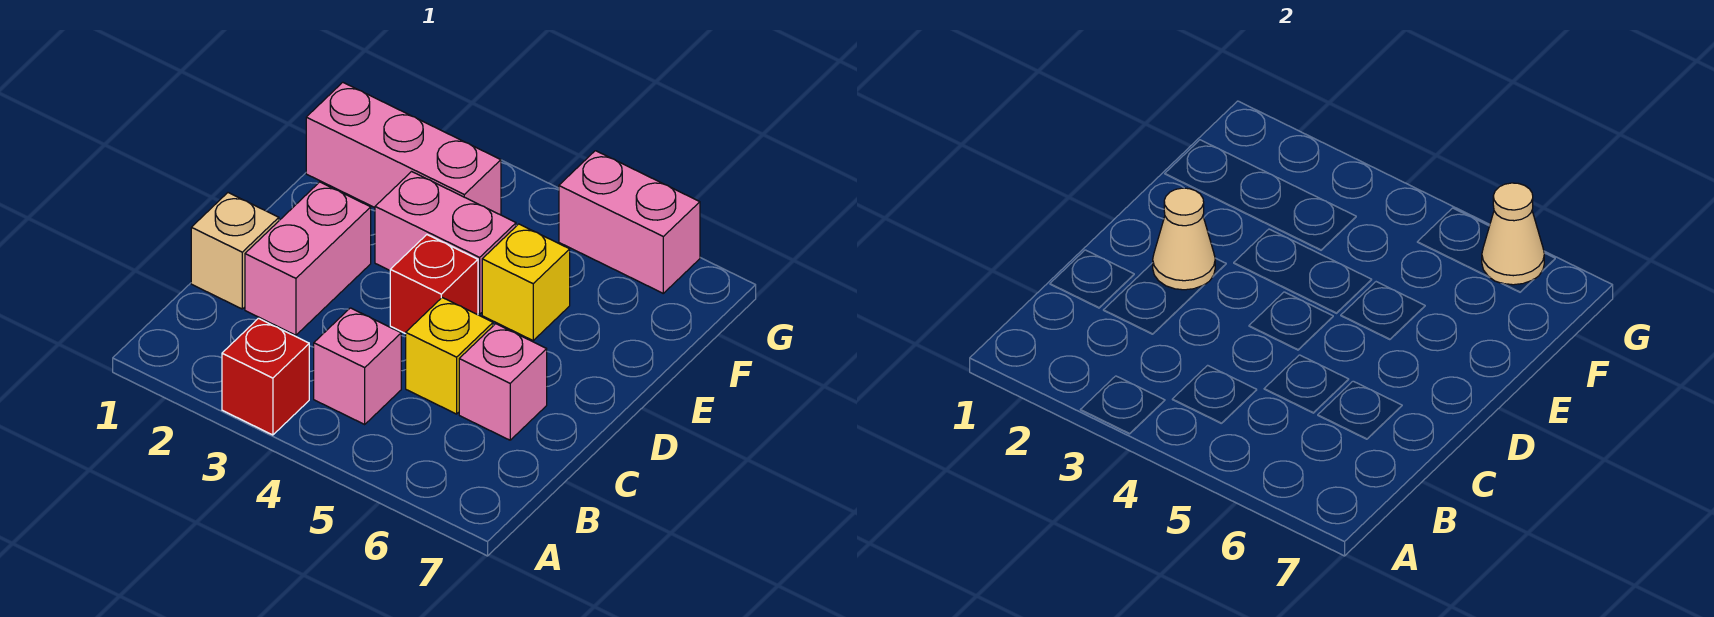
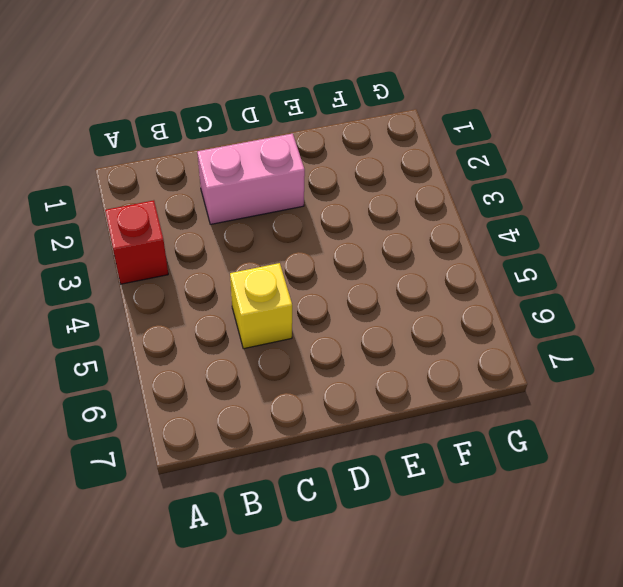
none -> pink brick B4 level 1
none -> tan brick C1 level 1
none -> pink brick C6 level 1

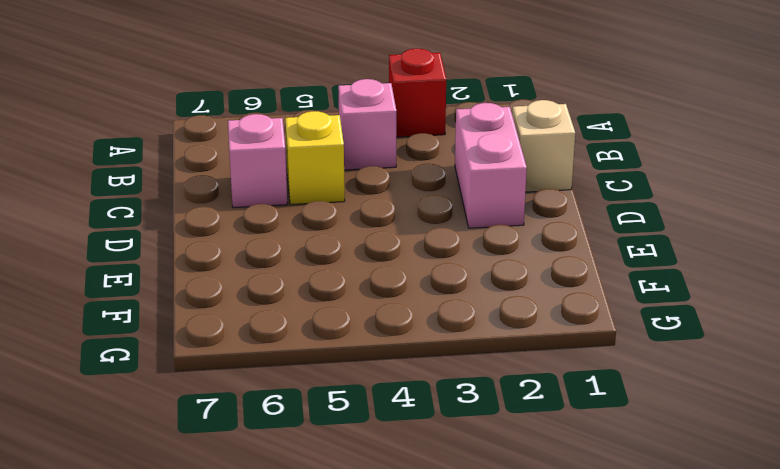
none -> red brick D4 level 1
none -> pink brick E3:E4 level 1
none -> yellow brick E5 level 1

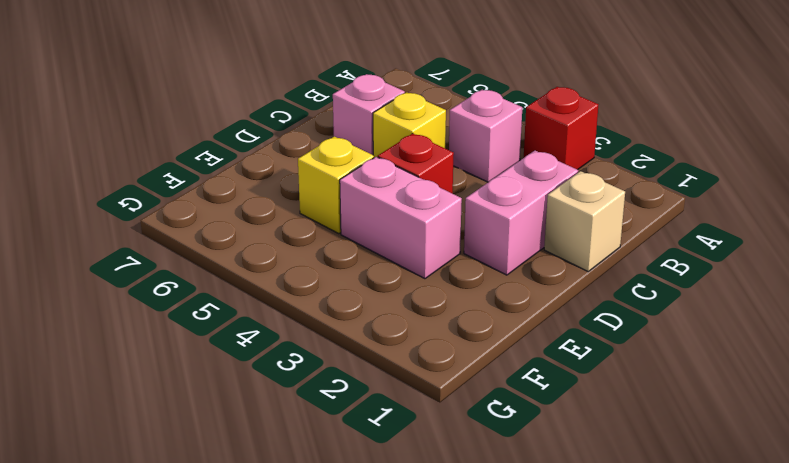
none -> pink brick F1:F3 level 1
none -> pink brick G5:G6 level 1
none -> tan cone D2 level 2

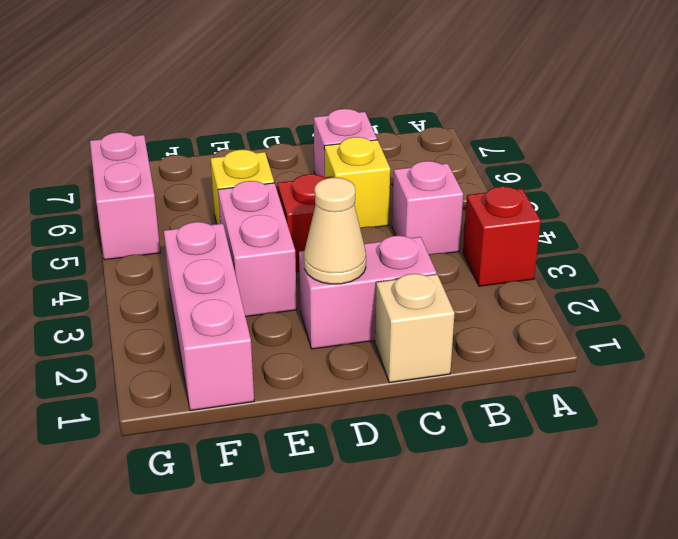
none -> tan cone G6 level 2

